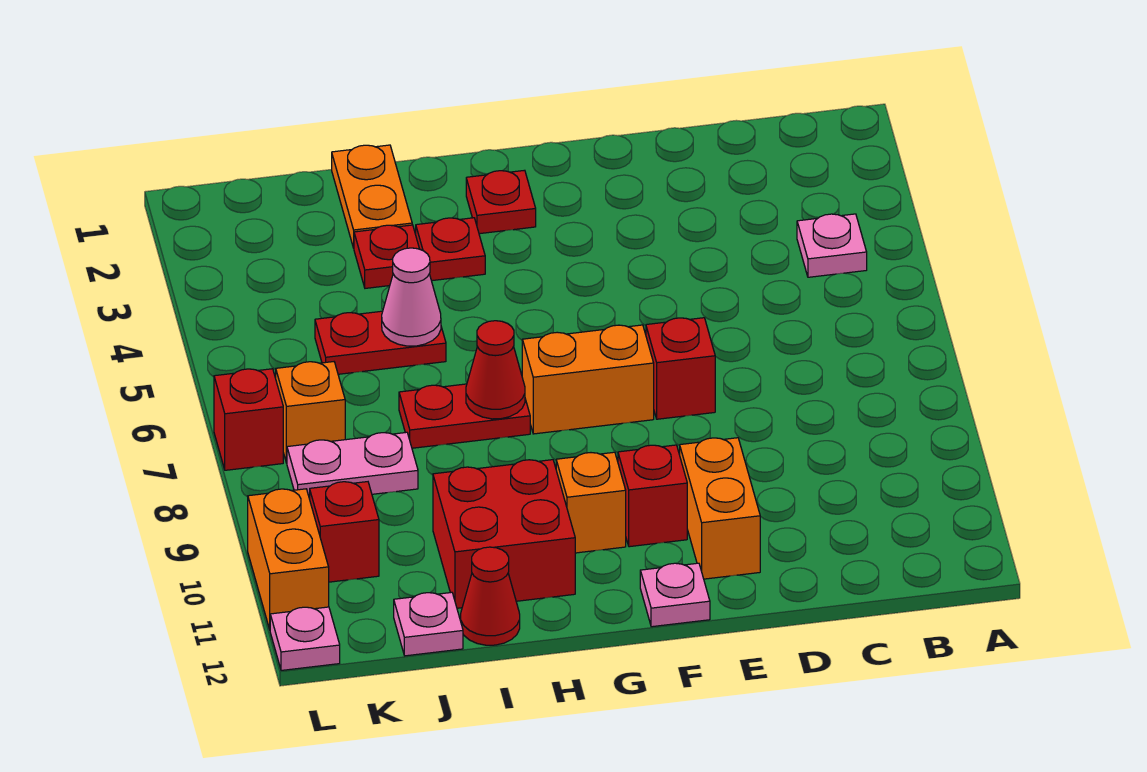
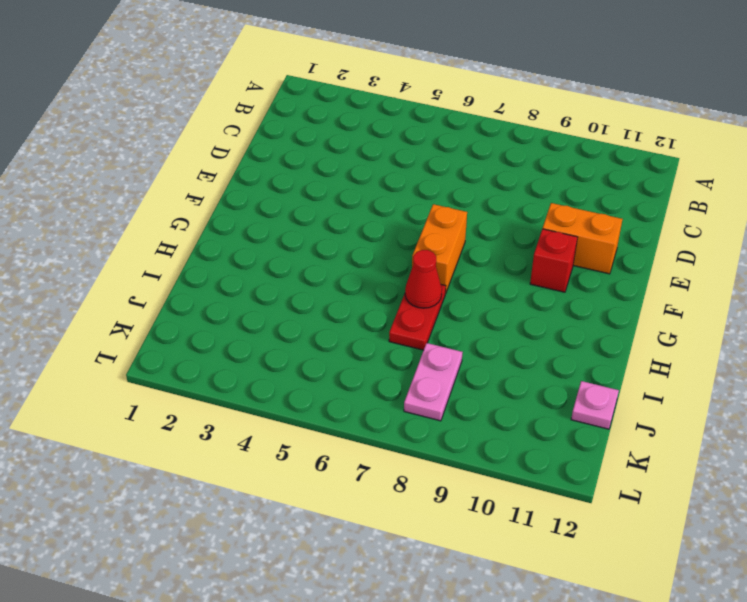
none -> pink plate B4 level 1
none -> red brick E7 level 1
none -> pink plate F12 level 1

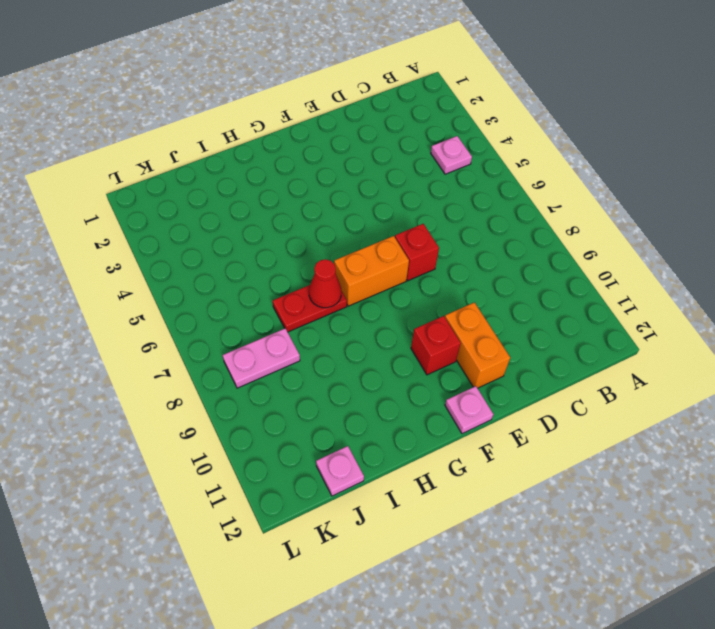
none -> red plate G2 level 1
none -> orange brick G10 level 1
none -> red plate H3 level 1

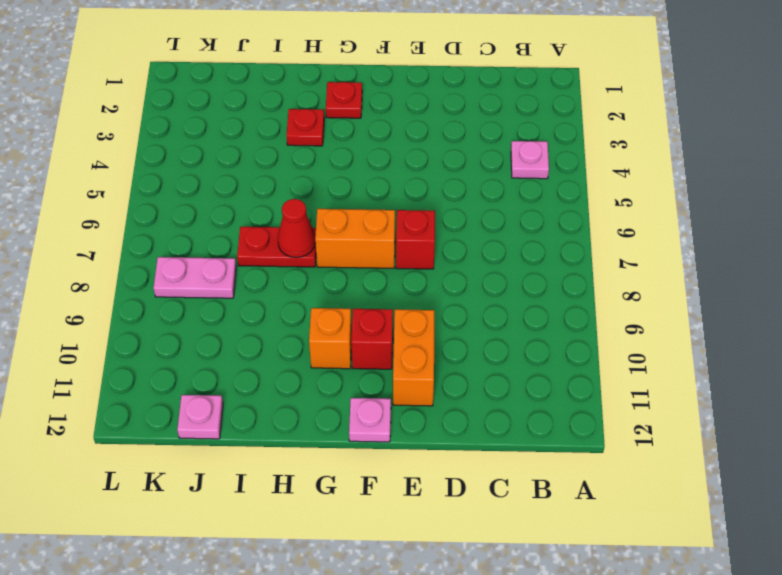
none -> red brick H10:I11 level 1
none -> orange plate I1:I2 level 1
none -> red plate I3 level 1

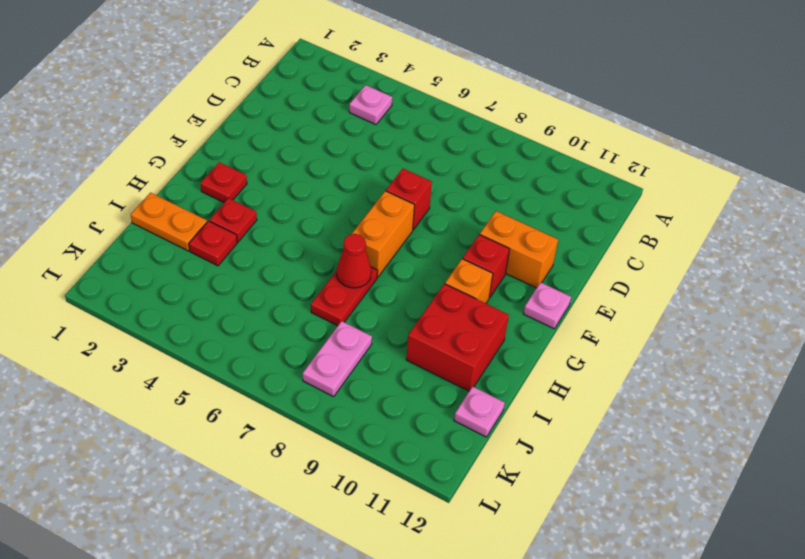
none -> red plate I5:J5 level 1
none -> red cone I12 level 1
none -> orange brick K7 level 1

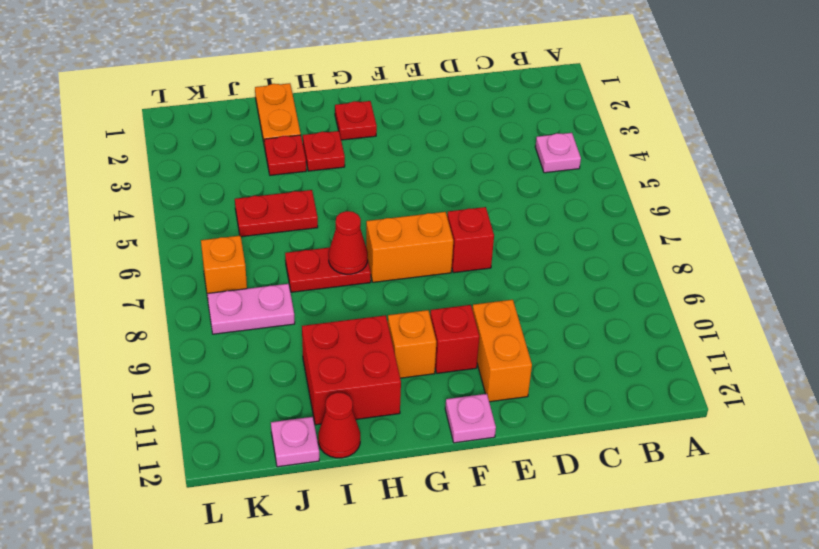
none -> red brick K10 level 1
none -> red brick L7 level 1
none -> orange brick L10:L11 level 1

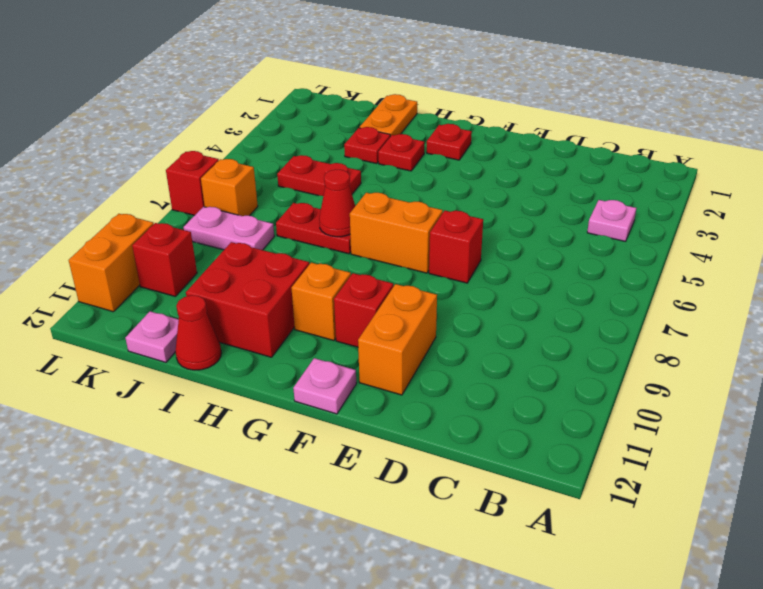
none -> pink plate L12 level 1
none -> pink cone I5 level 2

